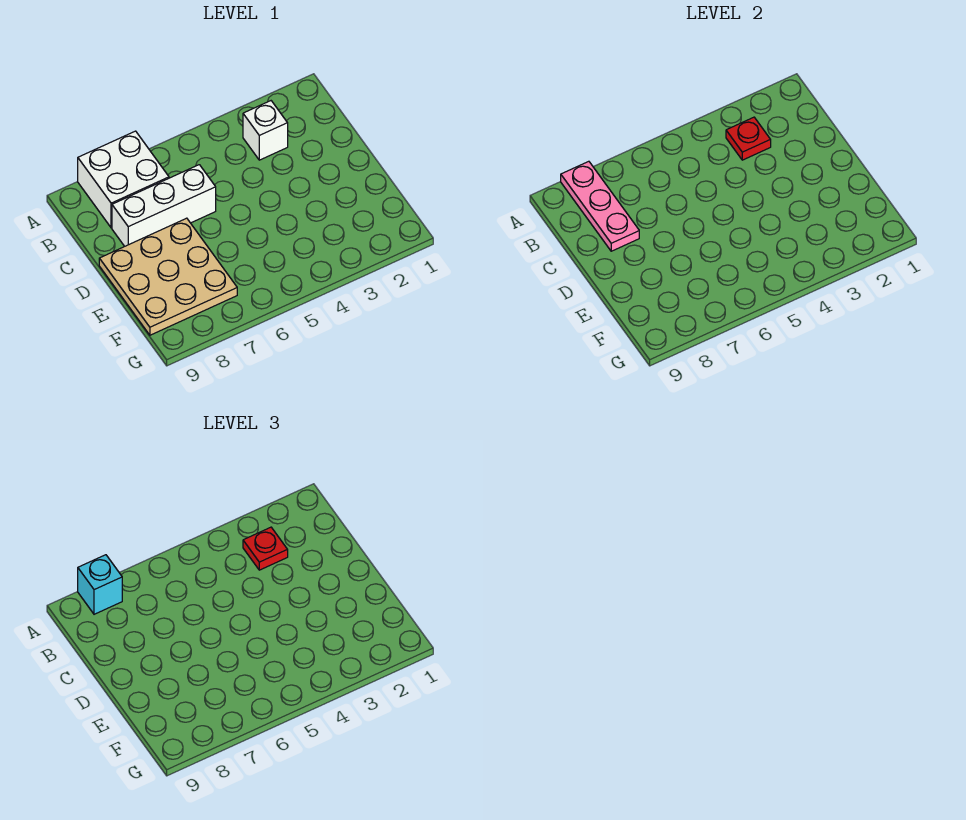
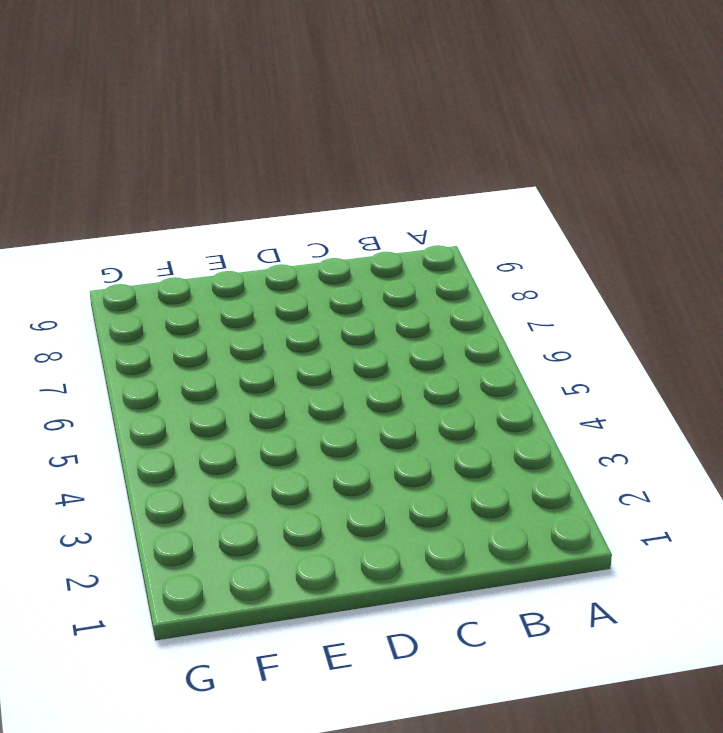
none -> white brick A7:B8 level 1
none -> white brick B3 level 1

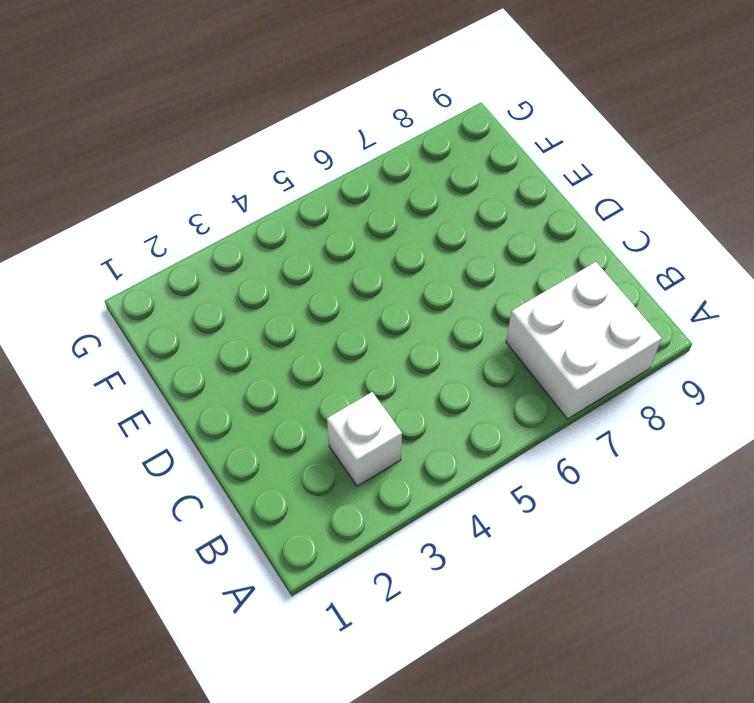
none -> white brick C6:C8 level 1
none -> tan plate D7:F9 level 1

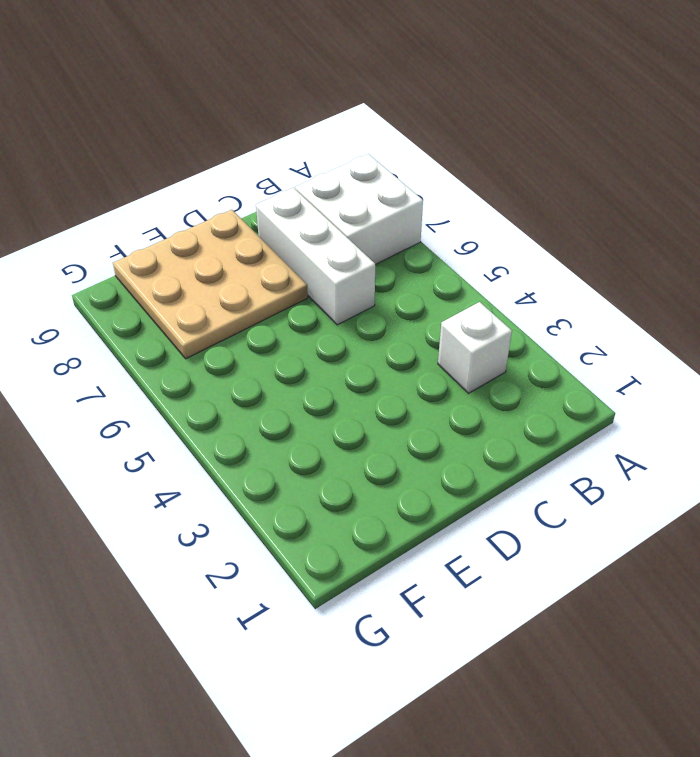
none -> pink plate A8:C8 level 2
none -> red plate B3 level 2

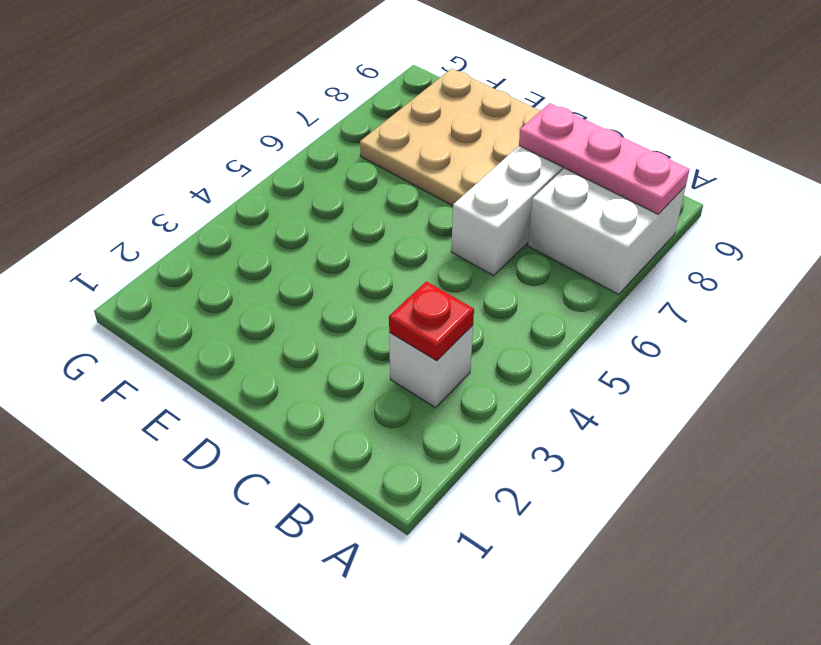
none -> cyan brick A8 level 3
none -> red plate B3 level 3

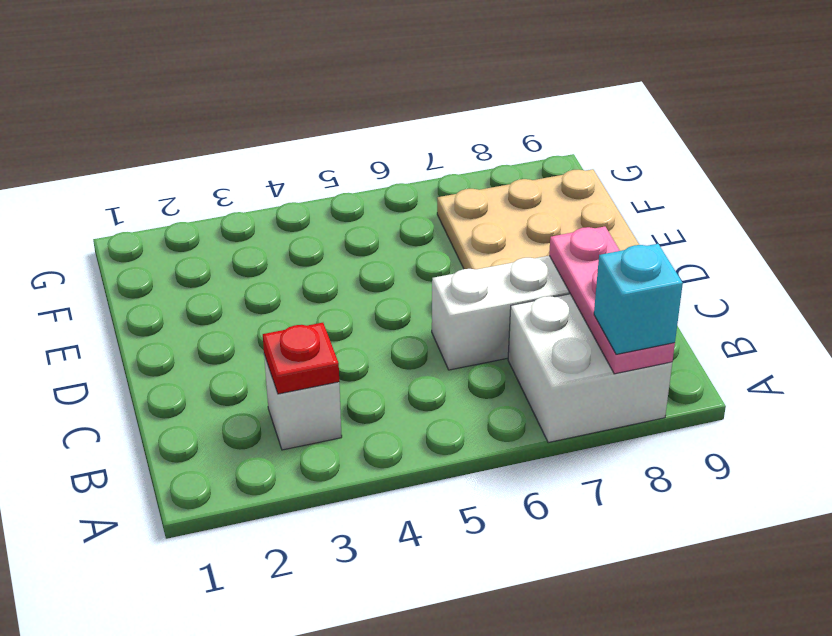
none -> red plate B3 level 3

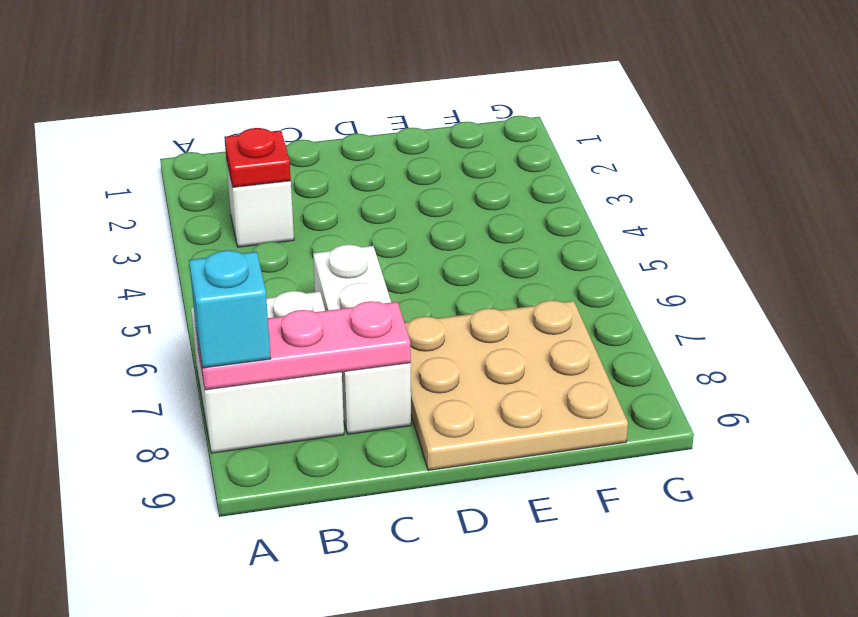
none -> red plate B3 level 3

